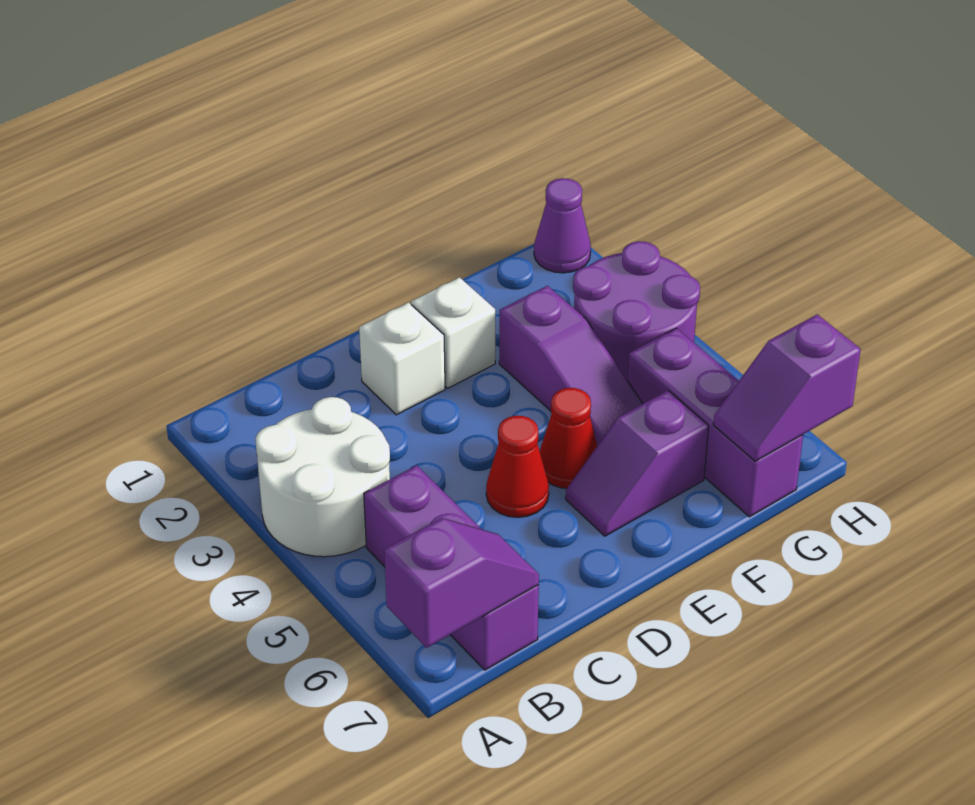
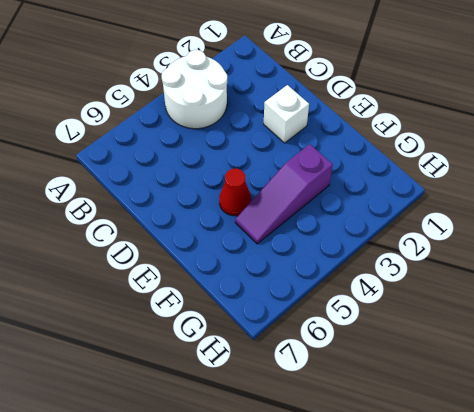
none -> purple brick B5:B7 level 1
none -> red cone D5 level 1
none -> white brick E2 level 1

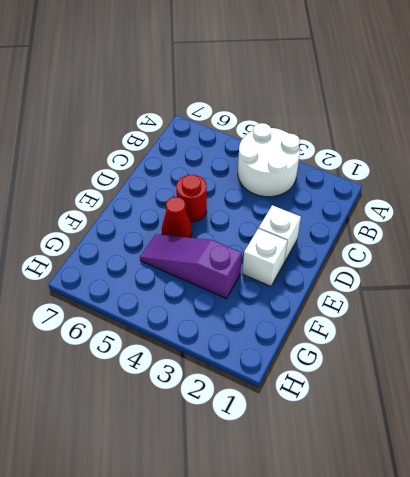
red round brick D5 level 1 -> red cone D5 level 1
none -> purple brick B5:B7 level 1
none -> purple slope E6:F6 level 1 top F
none -> purple round brick G3:H4 level 1

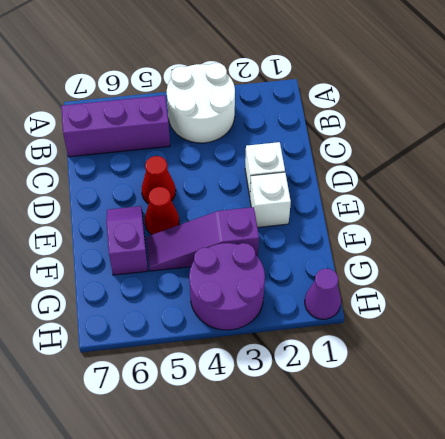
none -> purple brick G5:G7 level 1
none -> purple slope A7:B7 level 2 top A
none -> purple slope G7:H7 level 2 top H

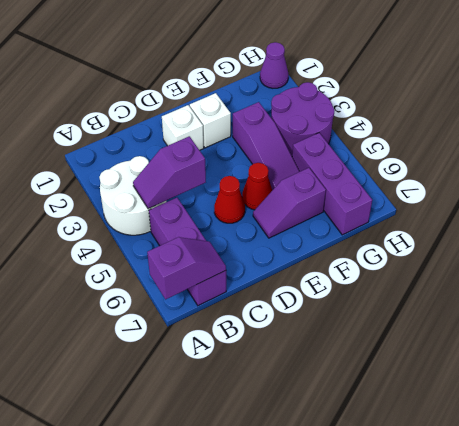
purple slope B4:C4 level 2 top C -> purple slope G7:H7 level 2 top H

